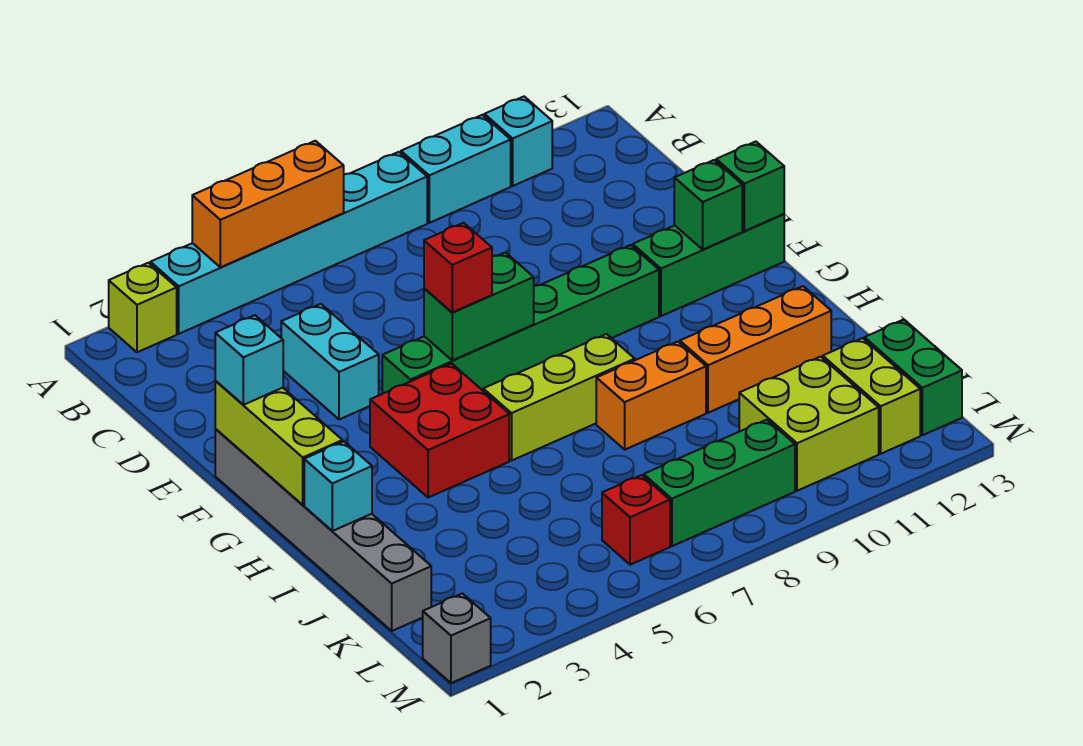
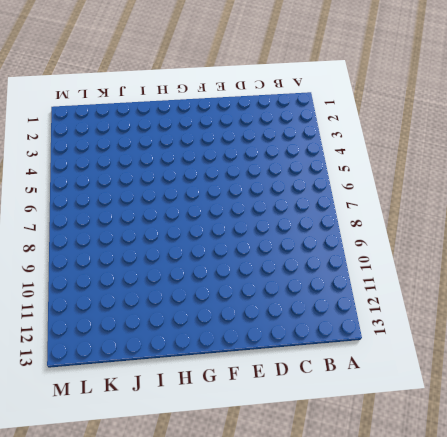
none -> lime brick A2 level 1
none -> cyan brick A3:A8 level 1
none -> cyan brick A9:A10 level 1

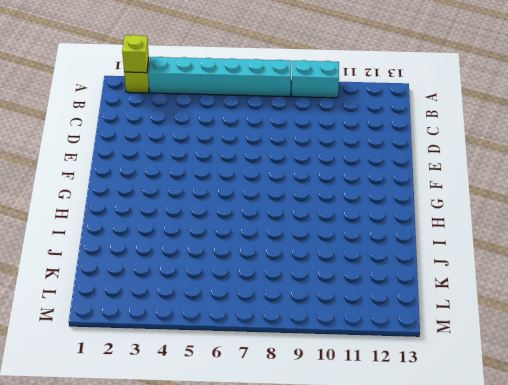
lime brick A2 level 2 -> none
none -> cyan brick A11 level 1
none -> cyan brick D4:E4 level 1
none -> grey brick F1:K1 level 1

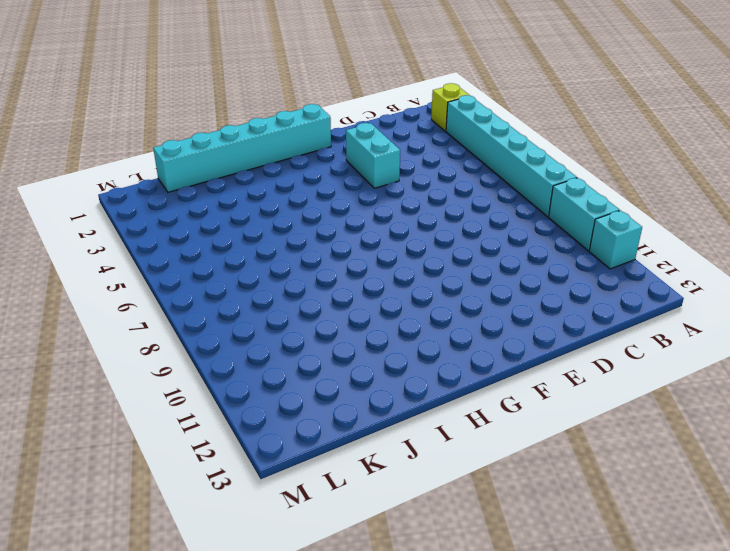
cyan brick E3:E4 level 1 -> cyan brick D4:E4 level 1
cyan brick F1:K1 level 1 -> grey brick F1:K1 level 1
none -> green brick F5:F10 level 1
none -> green brick F11:F13 level 1
none -> red brick G4:H5 level 1

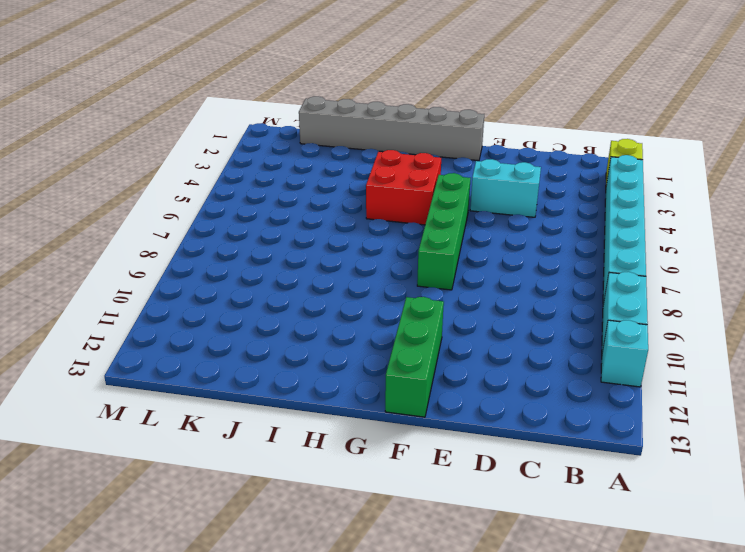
green brick F5:F8 level 1 -> green brick F5:F10 level 1
none -> lime brick H6:H8 level 1
none -> orange brick I8:I9 level 1
none -> orange brick I10:I12 level 1

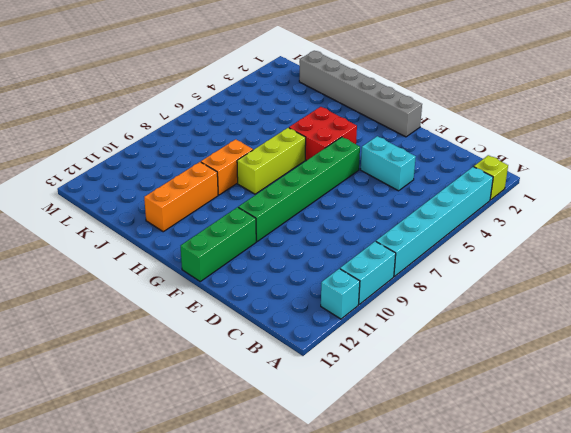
none -> lime brick K10:L11 level 1
none -> lime brick K12:L12 level 1
none -> green brick K13:L13 level 1

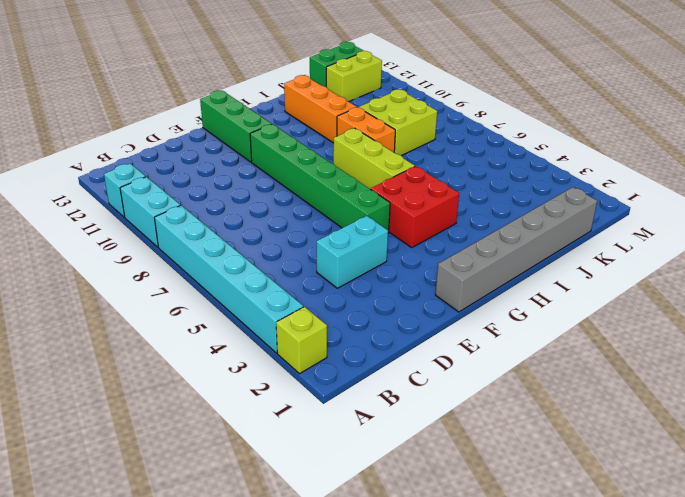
lime brick J8:K9 level 1 -> lime brick K10:L11 level 1
none -> red brick L6 level 1
none -> green brick L7:L9 level 1
none -> grey brick M1 level 1

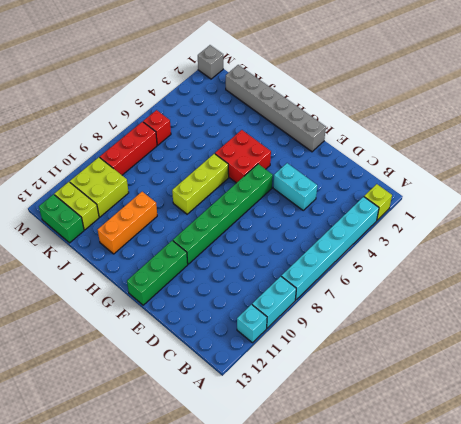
red brick L7:L9 level 1 -> green brick L7:L9 level 1
none -> orange brick I8:I9 level 1
none -> orange brick A4:A6 level 2
none -> lime brick F1:H1 level 2

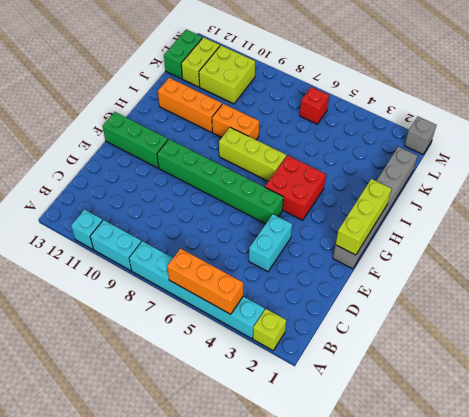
none -> green brick L7:L9 level 1
none -> green brick F6:F7 level 2
none -> green brick F12 level 2

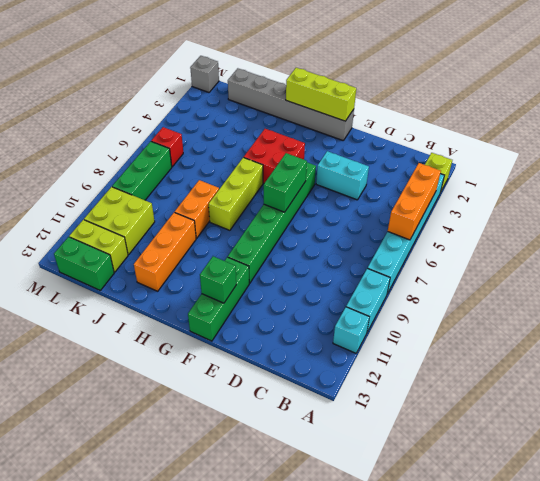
none -> green brick F13 level 2
none -> cyan brick I1 level 2
none -> cyan brick F1 level 3

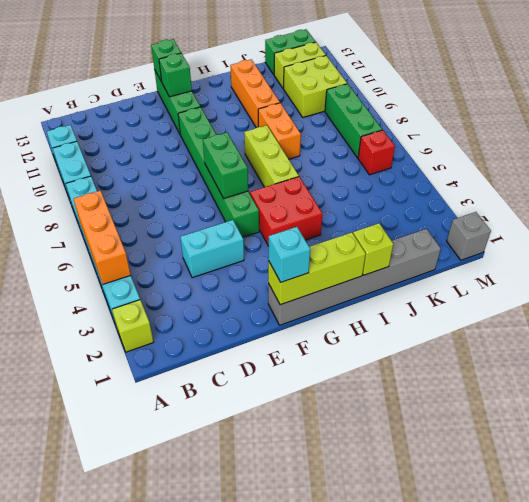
lime brick I1 level 2 -> cyan brick I1 level 2
none -> red brick F6 level 3

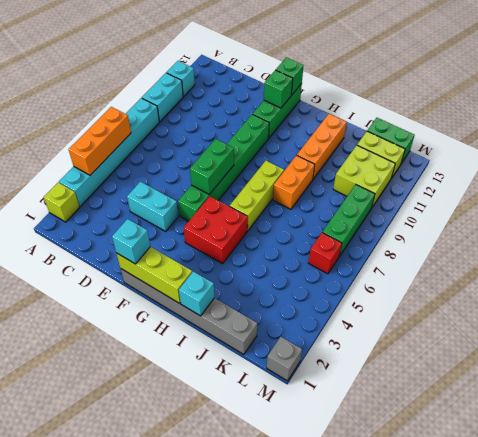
none -> red brick F6 level 3

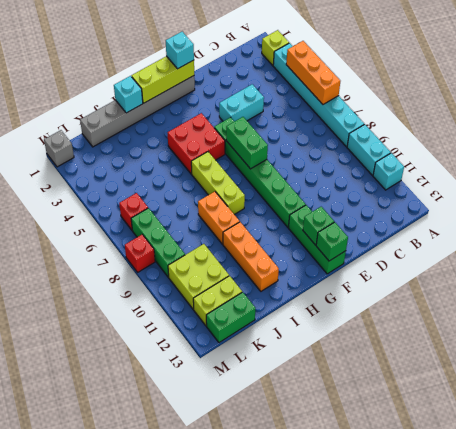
red brick M8 level 1 -> red brick F6 level 3

